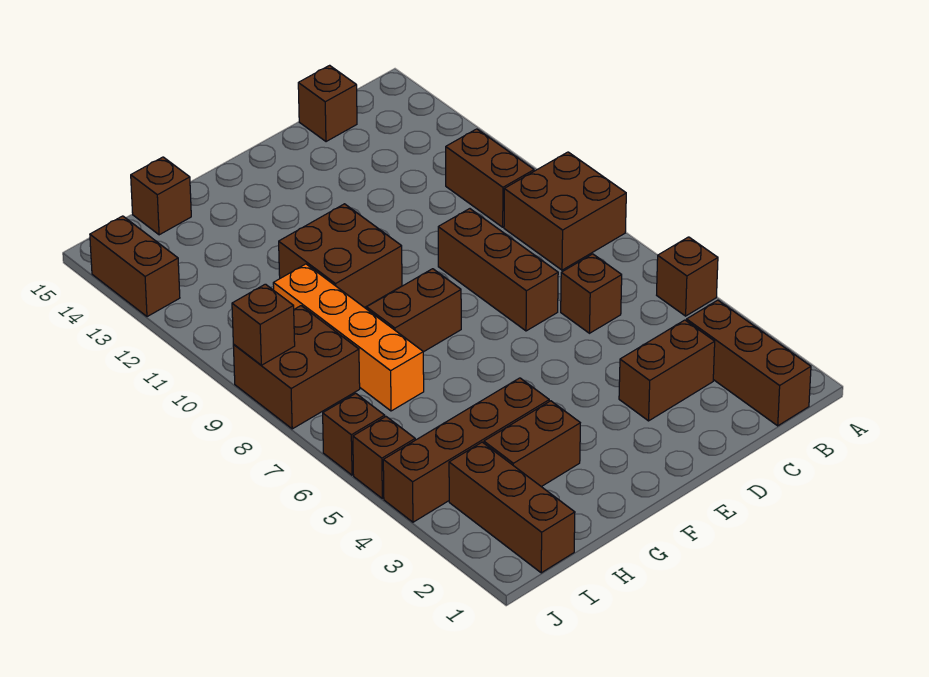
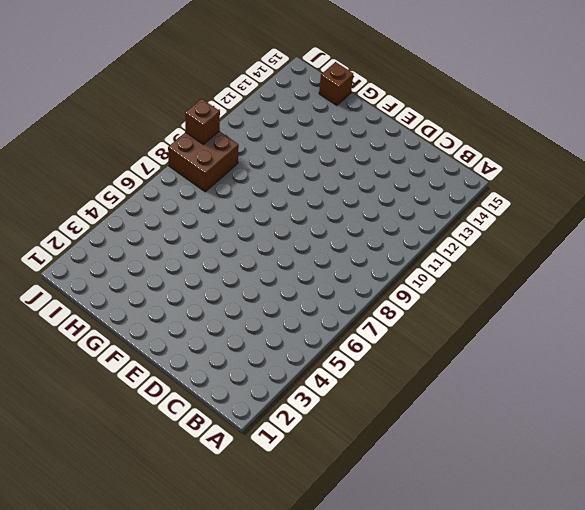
none -> brown brick A5 level 1
none -> brown brick A8:B9 level 1
none -> brown brick B1:B3 level 1

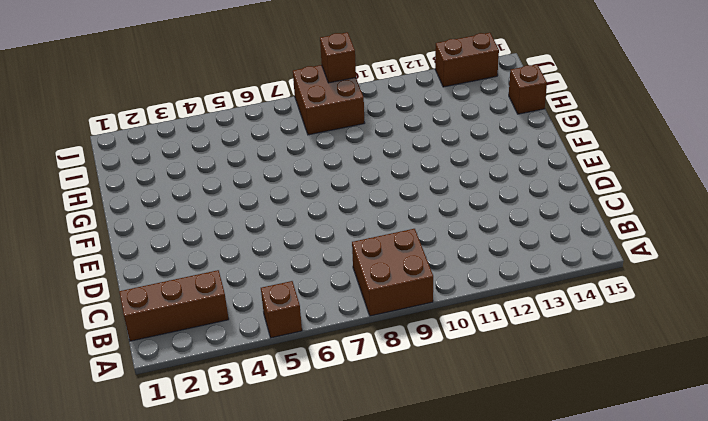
none -> brown brick B10:B11 level 1
none -> brown brick C3:D3 level 1
none -> brown brick C6 level 1

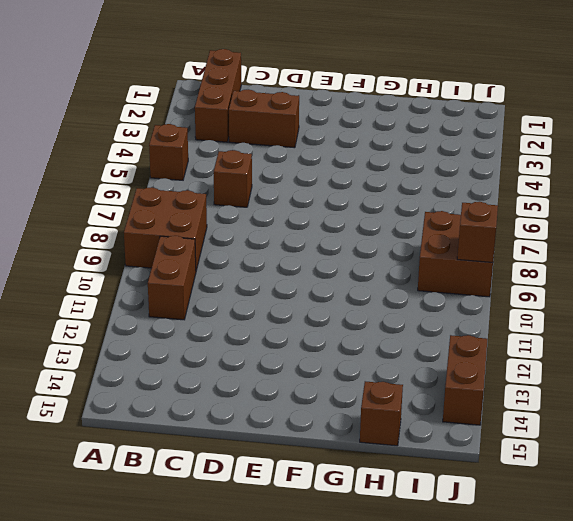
none -> brown brick C15 level 1
none -> brown brick D7:D9 level 1
none -> brown brick F8:G8 level 1

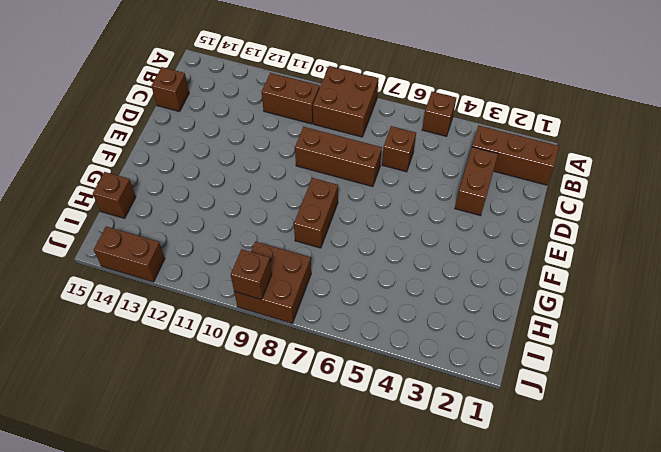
none -> brown brick F10:G11 level 1
none -> brown brick G3:H3 level 1
none -> brown brick G4:J4 level 1

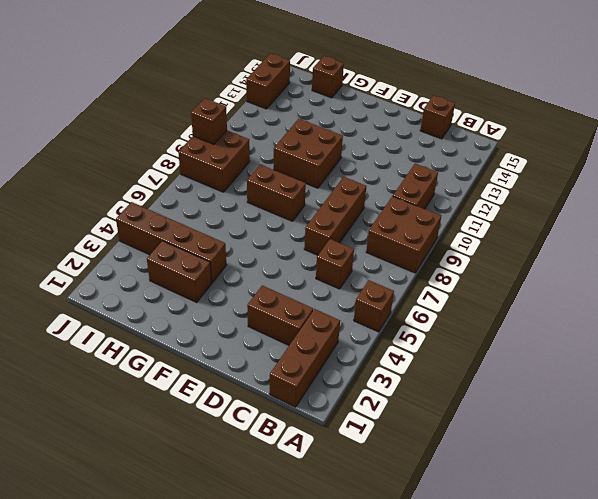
none -> orange brick H7:H10 level 1
none -> brown brick I1:I3 level 1
none -> brown brick J5 level 1

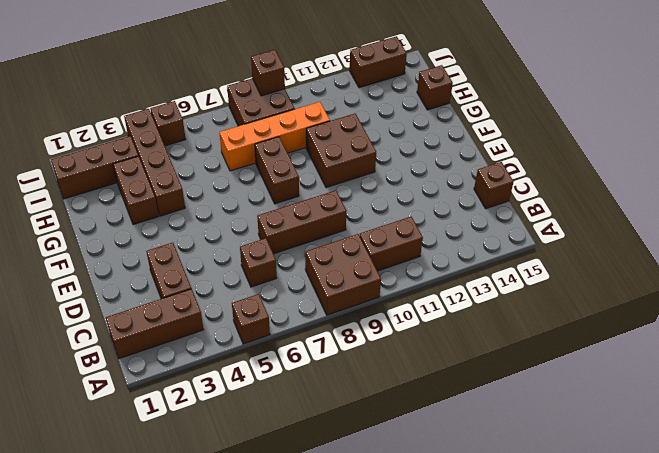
none -> brown brick J6 level 1

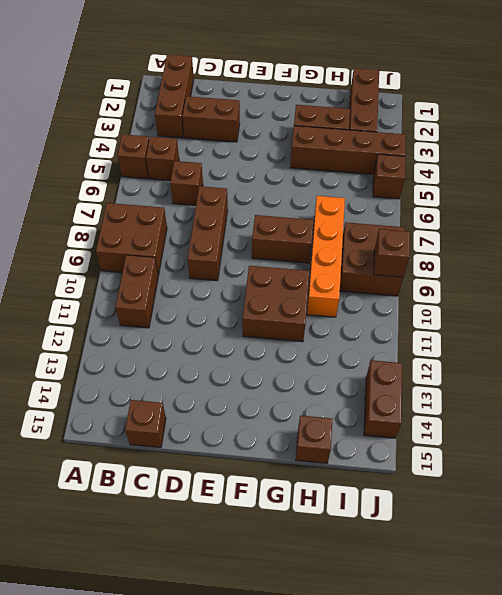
brown brick B5 level 1 -> brown brick J6 level 1

